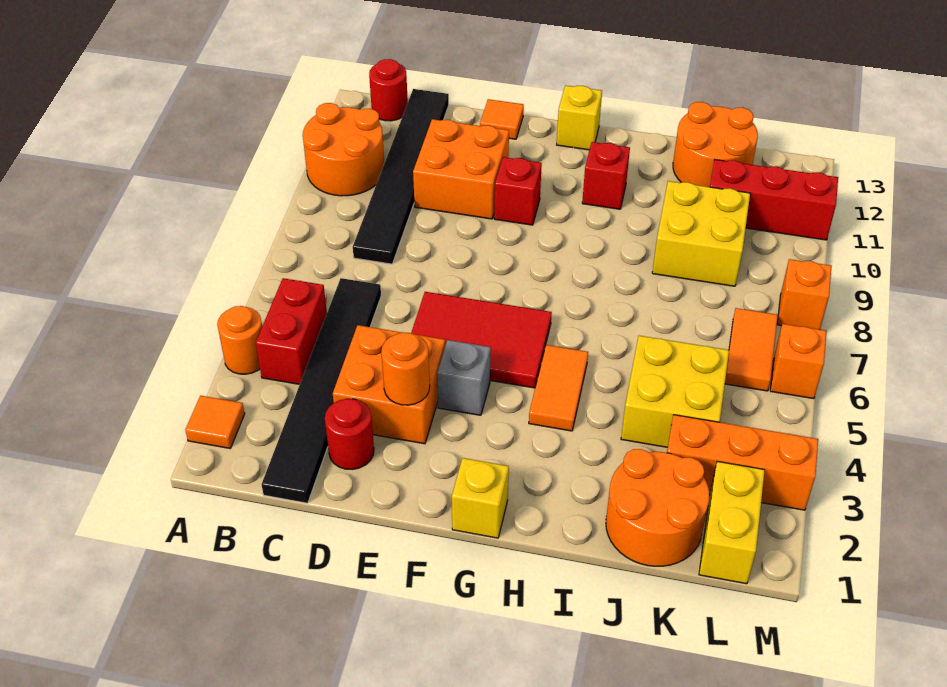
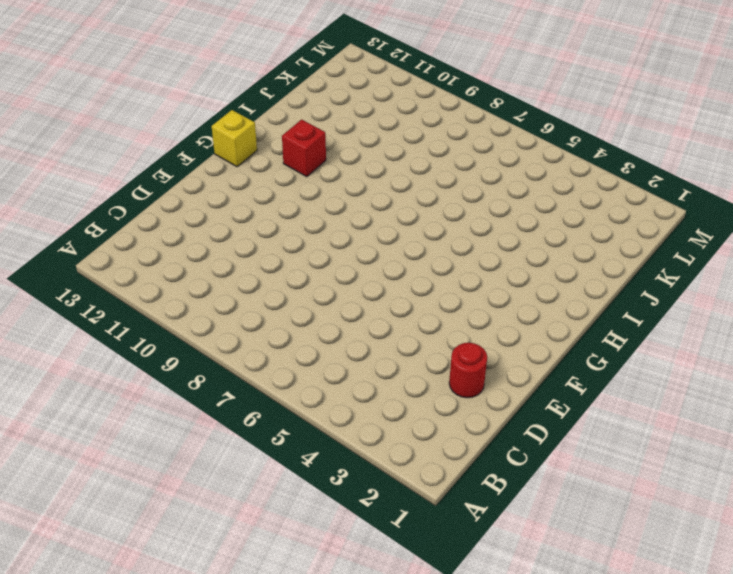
none -> orange tile A2 level 1
none -> orange round brick A4 level 1
none -> orange round brick A10:B11 level 1

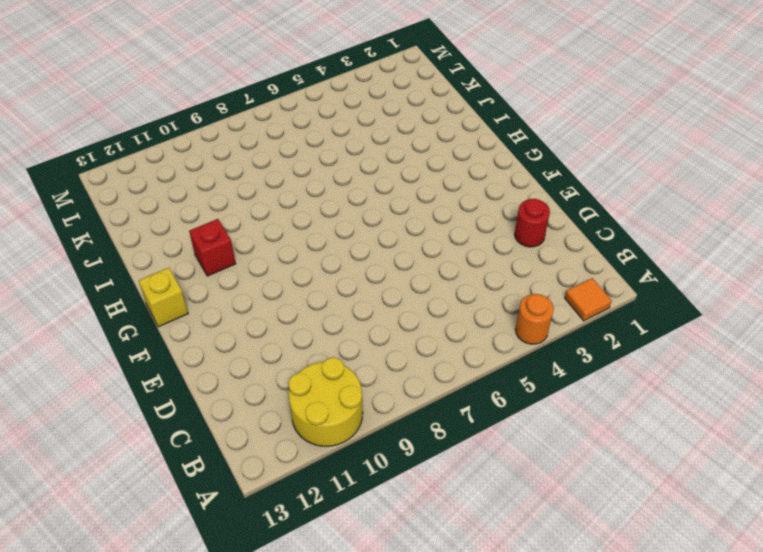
yellow round brick A10:B11 level 1 -> orange round brick A10:B11 level 1
none -> red brick B4:B5 level 1
none -> red round brick B13 level 1
none -> black tile C1:C6 level 1

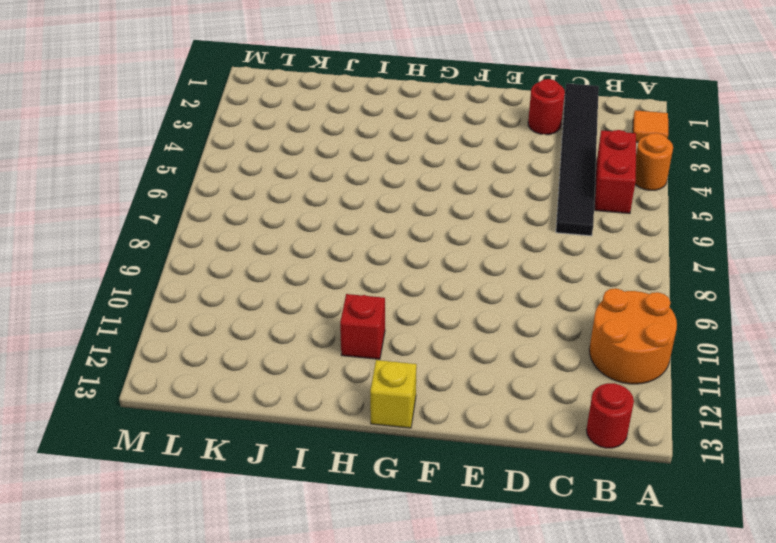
none -> black tile C8:C13 level 1
none -> orange brick D3:E4 level 1
none -> orange brick D10:E11 level 1

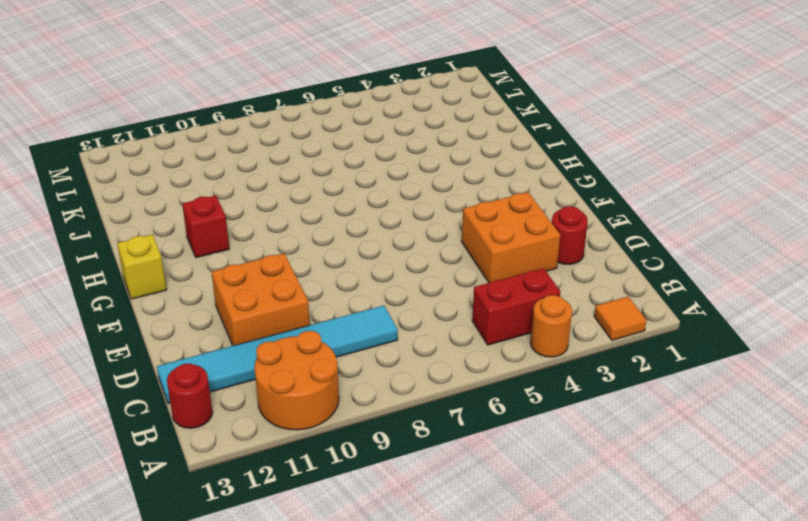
cyan tile C8:C13 level 1 -> black tile C8:C13 level 1
none -> black tile C1:C6 level 1
none -> red tile E5:G6 level 1
none -> orange tile E13 level 1

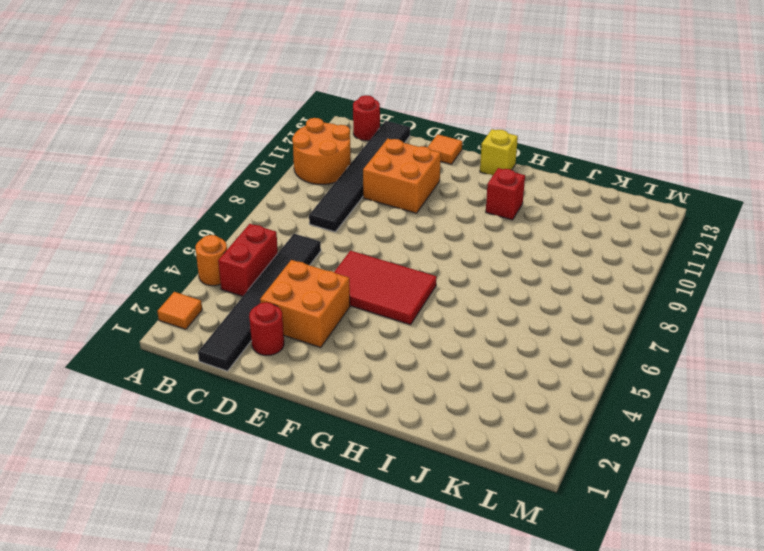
none -> grey brick F4 level 1
none -> red brick F10 level 1
none -> yellow brick G1 level 1

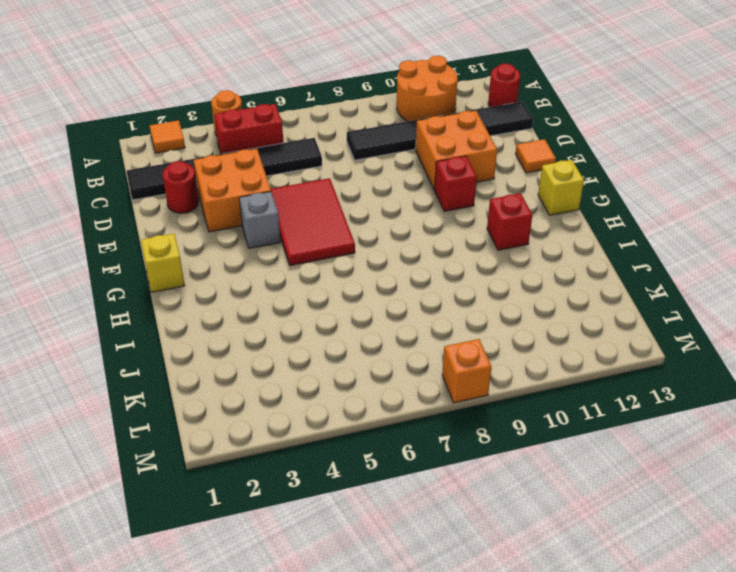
none -> orange tile H4:H5 level 1
none -> orange round brick J1:K2 level 1
none -> yellow brick J4:K5 level 1

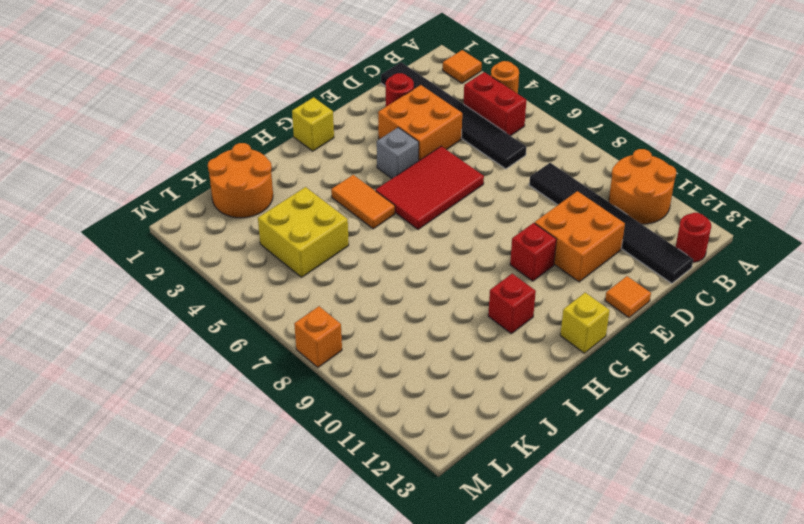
none -> yellow brick J9:K10 level 1
none -> orange round brick J12:K13 level 1
none -> orange brick K3:M3 level 1

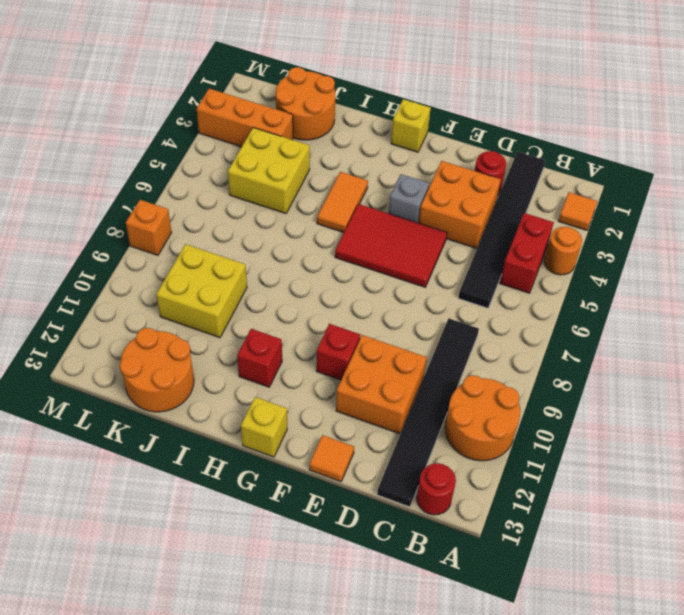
none -> red brick K11:M11 level 1
none -> yellow brick L1:L2 level 1
none -> orange tile L6:L7 level 1

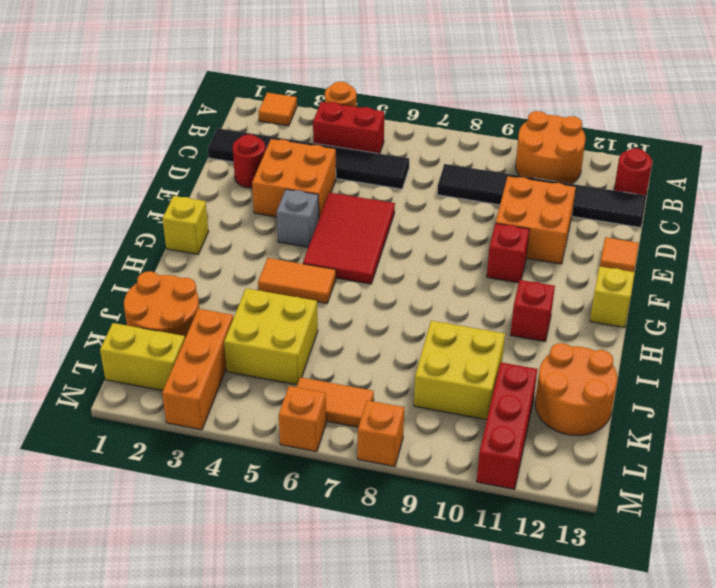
none -> orange round brick E3 level 2

